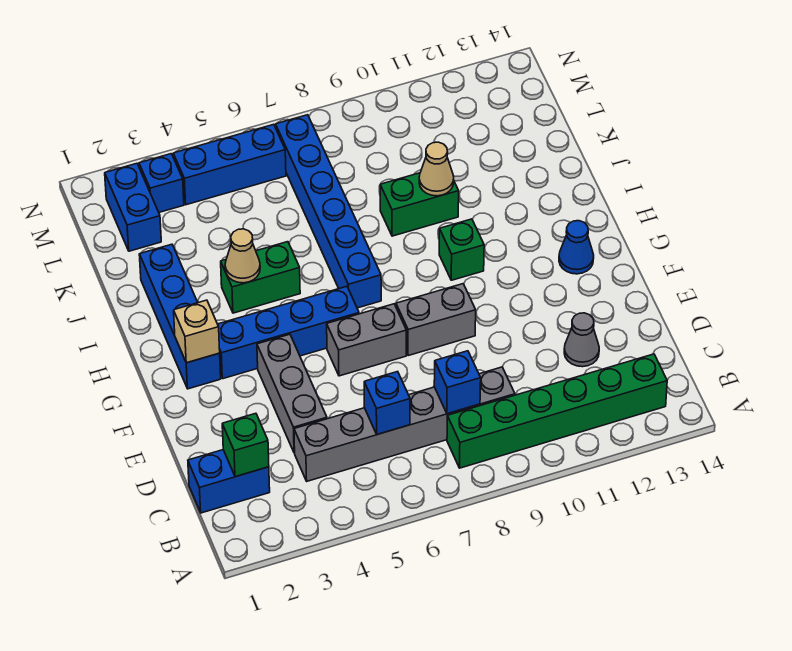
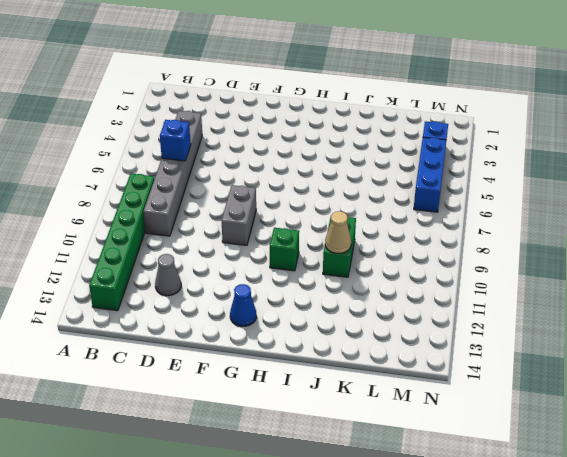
none -> blue brick C1:C2 level 1
none -> grey brick D4:F4 level 1
none -> grey brick F6:F7 level 1

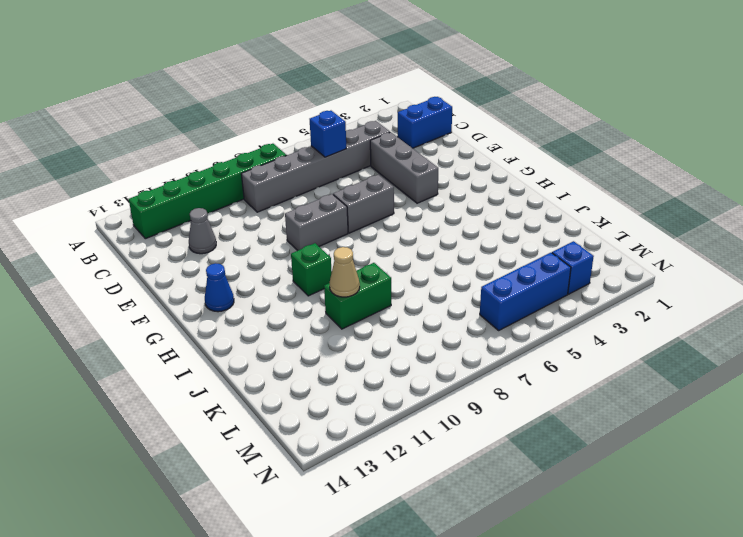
none -> blue brick G2:J2 level 1
none -> blue brick G3:G6 level 1
none -> blue brick H7:M7 level 1

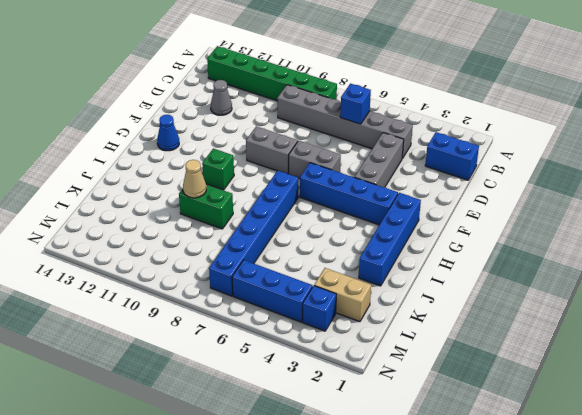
tan brick L2:L3 level 1 -> blue brick L2:M2 level 1
none -> green brick I4:I5 level 1
none -> green brick C2 level 2
none -> blue brick C8 level 2

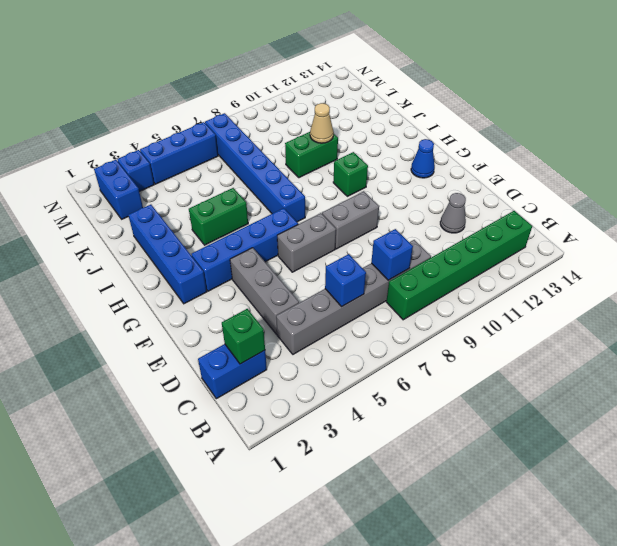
none -> tan brick G2 level 2
none -> tan cone I4 level 2

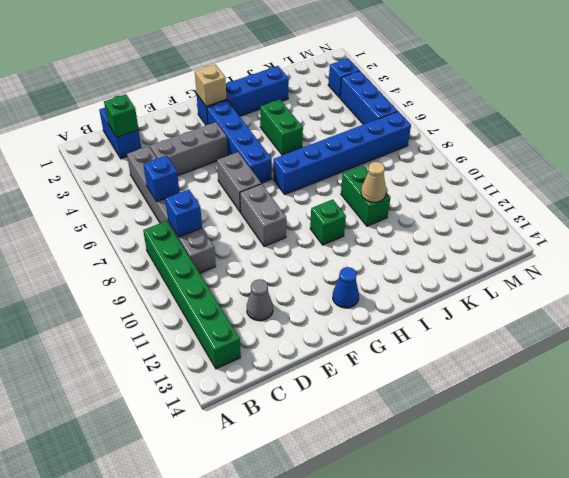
none -> blue brick L2:M2 level 1
none -> tan cone I4 level 2

